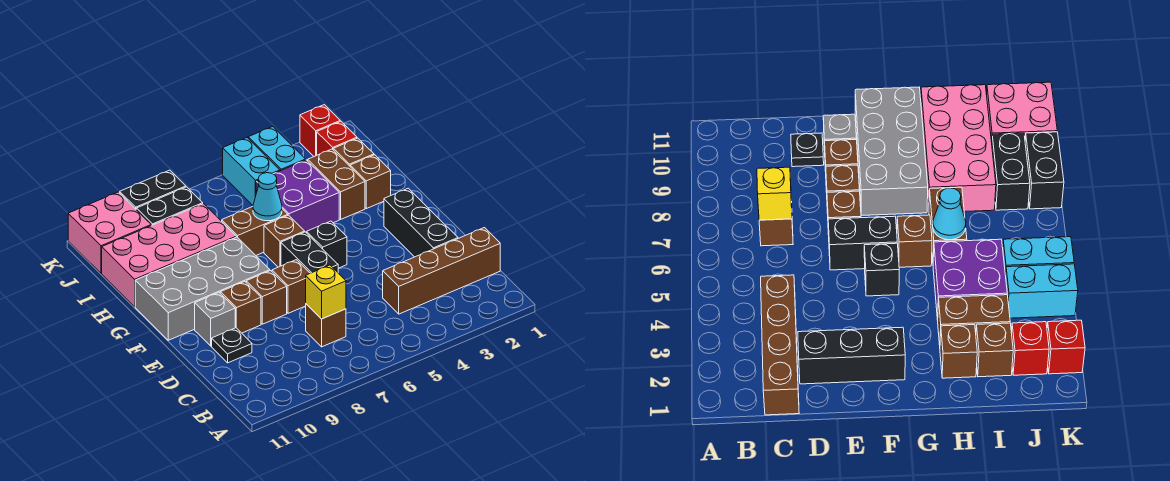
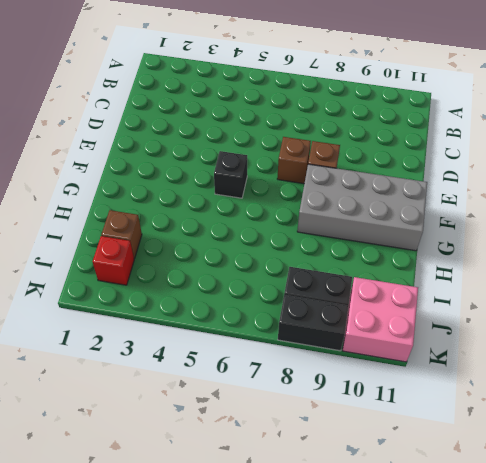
none -> brown brick C1:C4 level 1
none -> brown brick C7 level 1
none -> black brick D2:F2 level 1

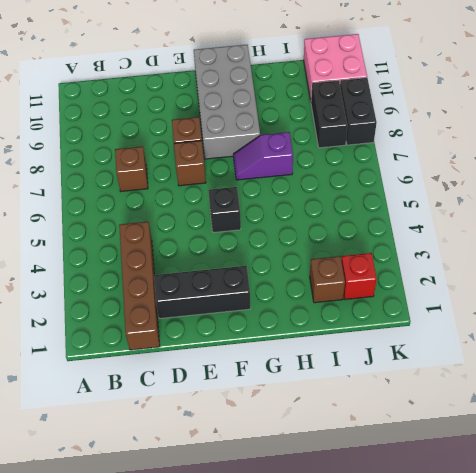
purple slope G7:H7 level 1 top H -> brown brick H6:H7 level 1
none -> black plate D10 level 1
none -> black brick E6:F6 level 1
none -> brown brick E9 level 1

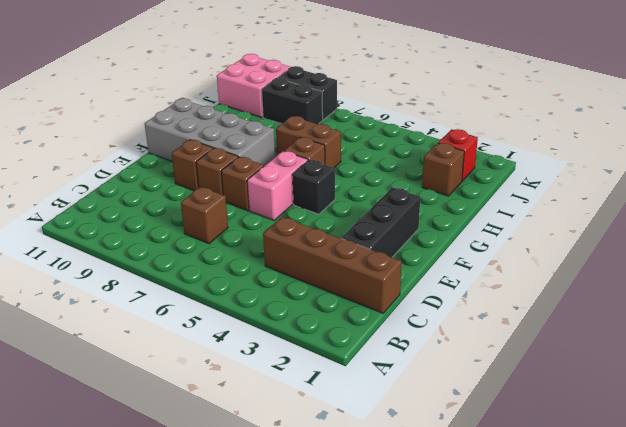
pink brick E6:F6 level 1 -> black brick E6:F6 level 1
none -> black plate D10 level 1
none -> grey brick E10 level 1
none -> brown brick H2 level 1

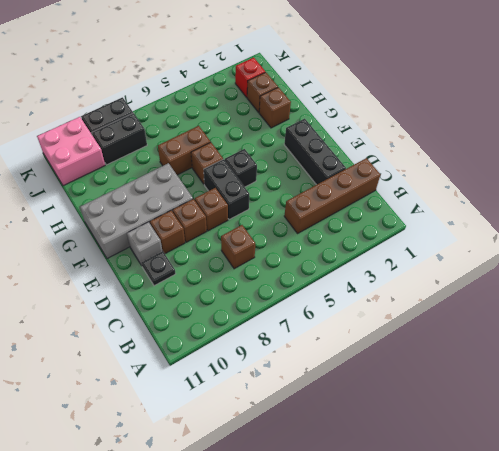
none -> brown brick H3:I3 level 1
none -> purple brick H4:I5 level 1
none -> pink brick H8:I11 level 1

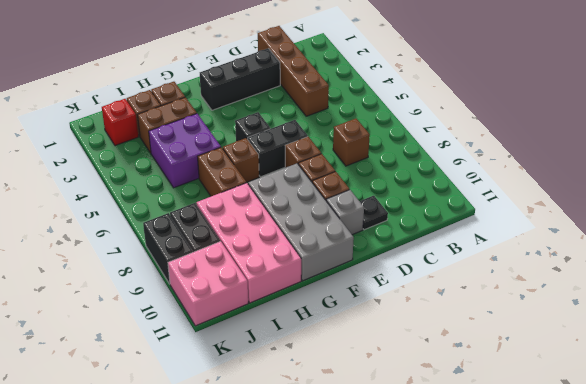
none -> cyan brick J4:K4 level 1
none -> cyan brick J5:K5 level 1
none -> red brick K2 level 1

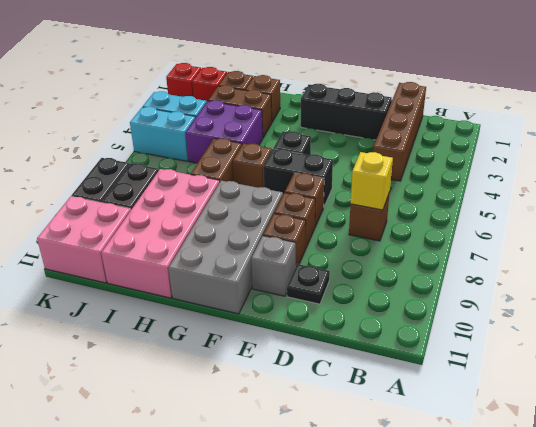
none -> cyan cone H6 level 2

